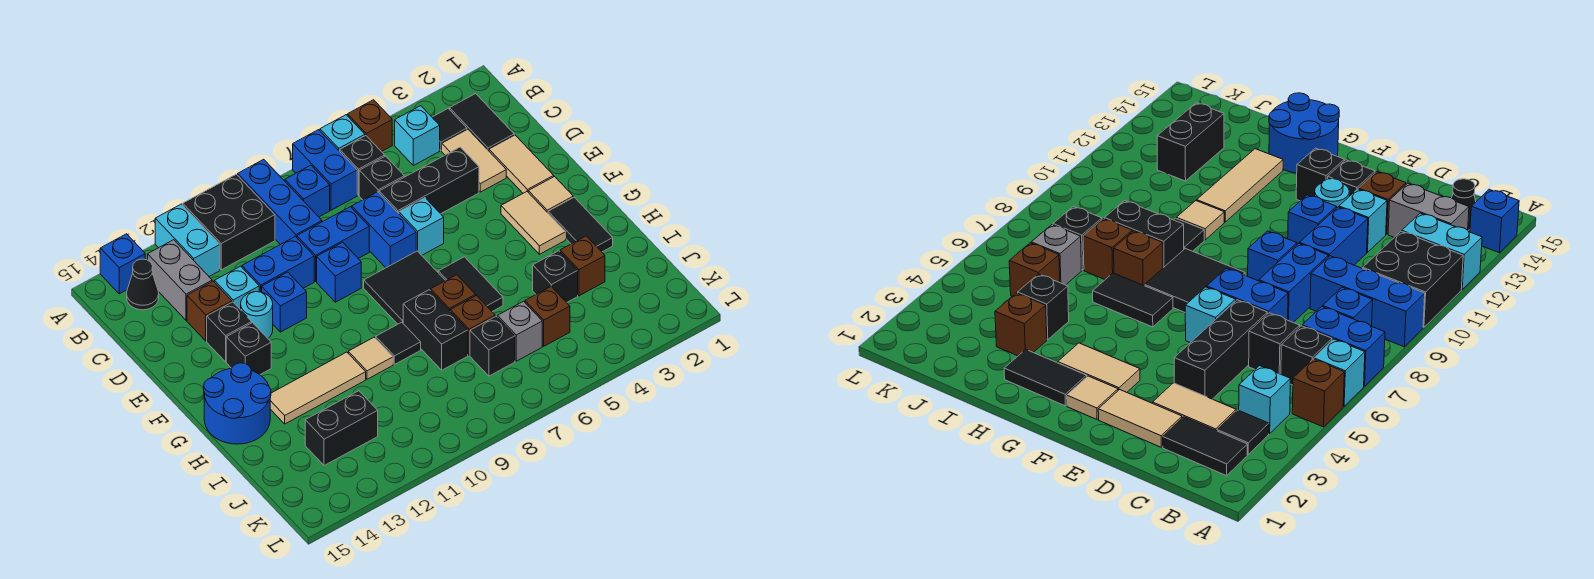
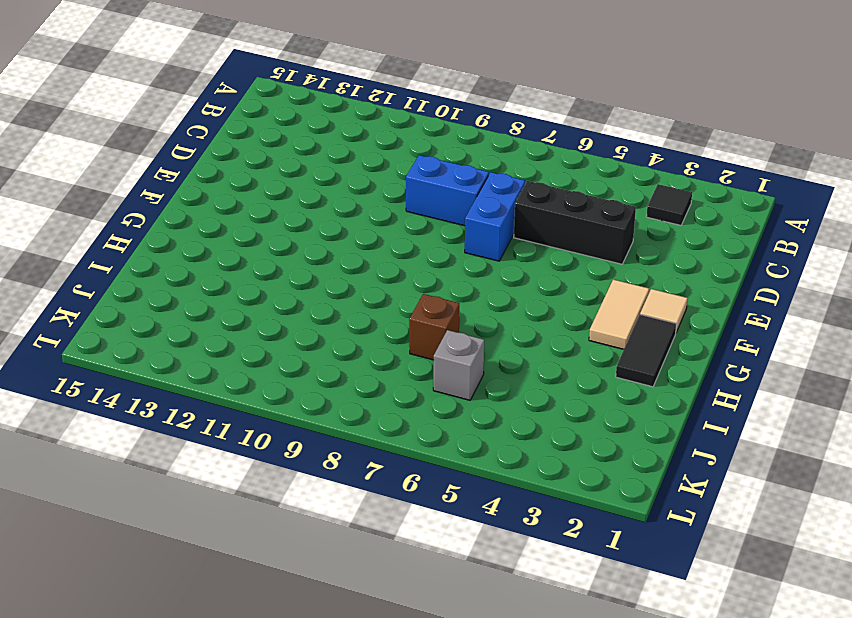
none -> brown brick A5 level 1
none -> cyan brick A6 level 1
none -> blue brick A7:B7 level 1
none -> blue brick A9:C9 level 1

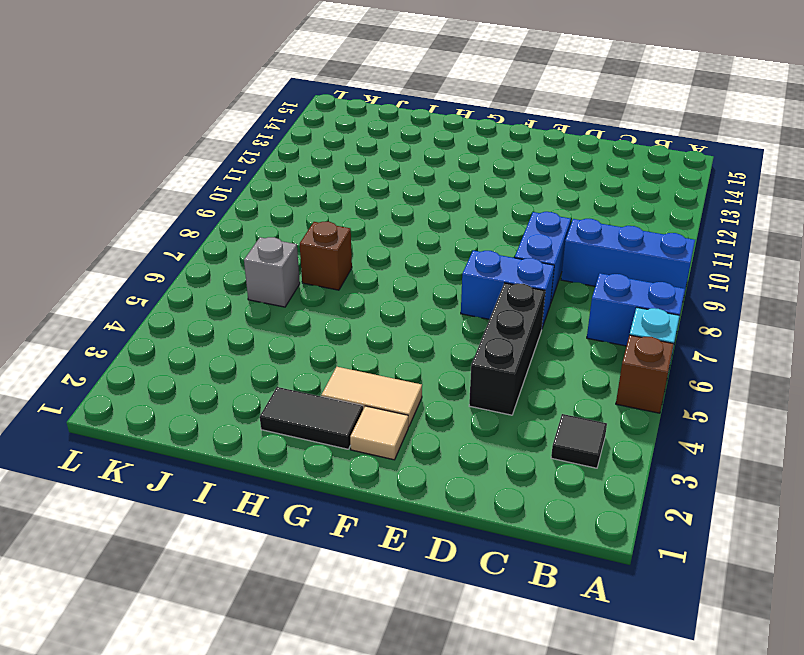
none -> black brick A10:B11 level 1
none -> cyan brick A12:B12 level 1
none -> blue brick A14 level 1
none -> black tile B2:C2 level 1

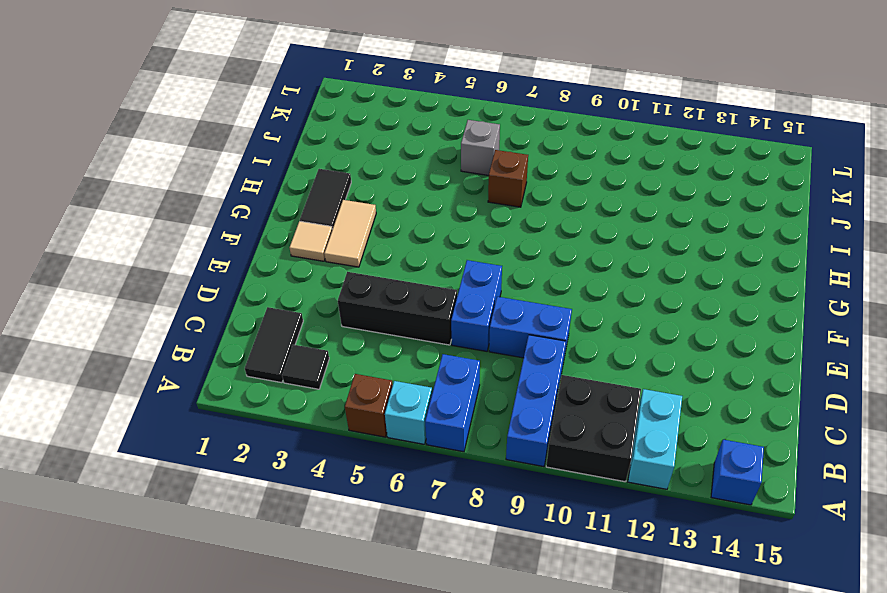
none -> cyan brick B4 level 1
none -> black brick B6 level 1
none -> blue brick B8 level 1
none -> grey brick B13:C13 level 1

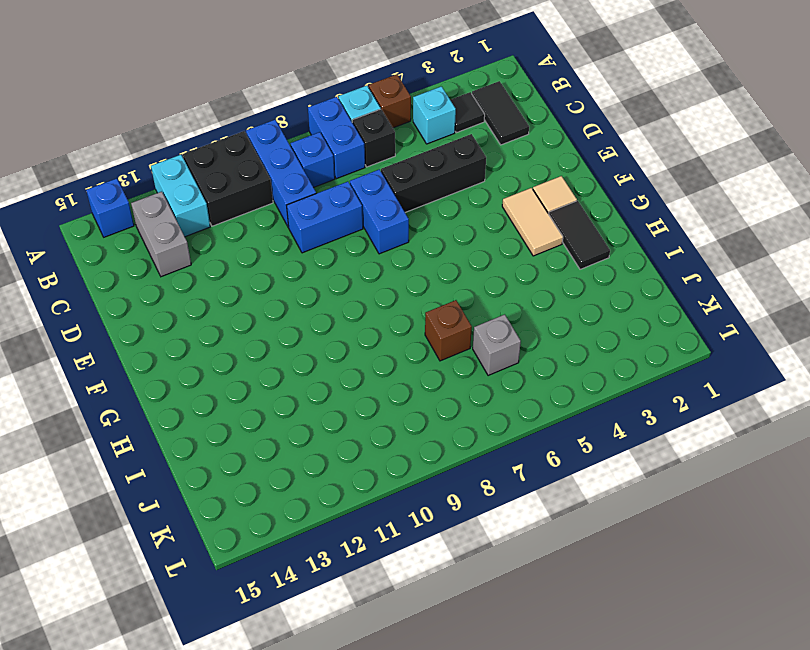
none -> black cone B14 level 1
none -> tan tile C3:D3 level 1
none -> black brick C6 level 1
none -> tan tile D2:E2 level 1

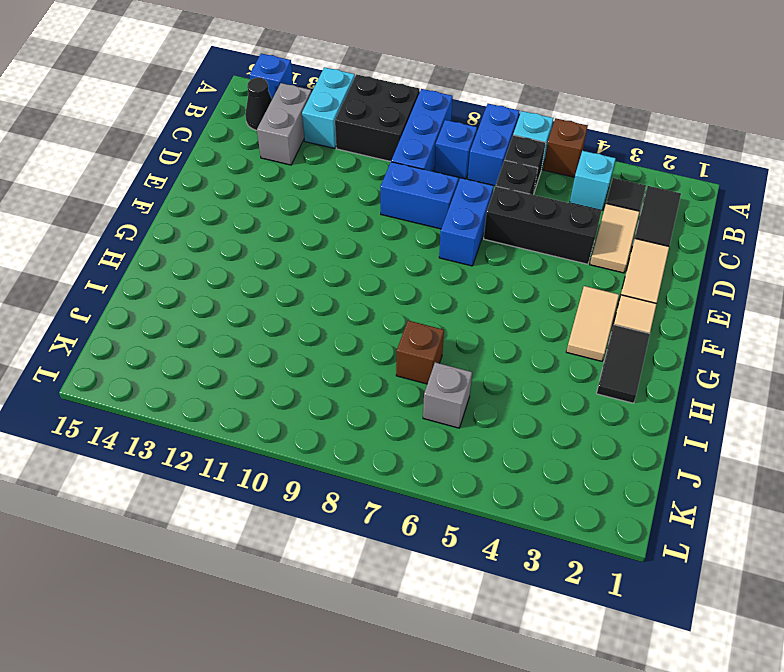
none -> blue brick D10:D11 level 1
none -> cyan brick D12 level 1
none -> brown brick D13 level 1
none -> cyan brick E6 level 1

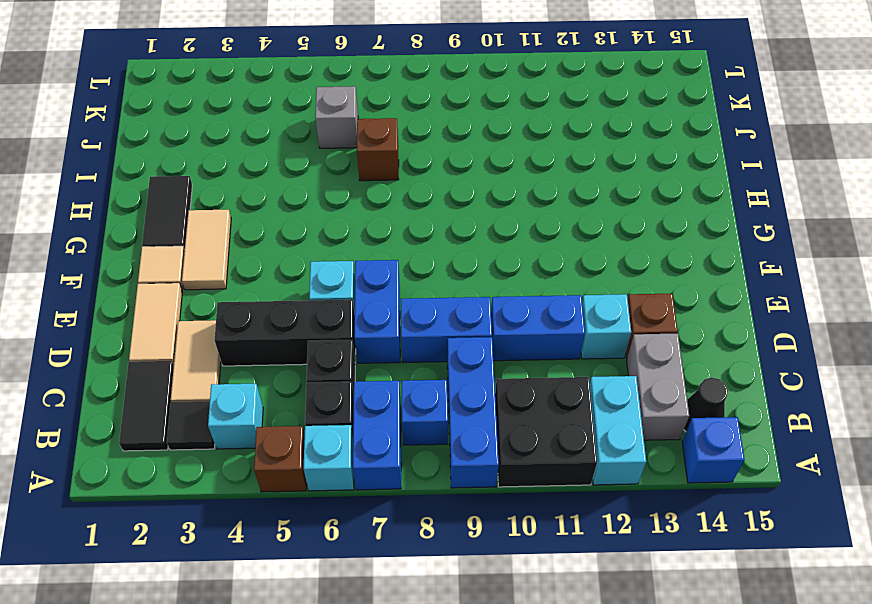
none -> blue brick E9 level 1
none -> blue brick E11 level 1
none -> cyan round brick E12 level 1
none -> black brick E13 level 1

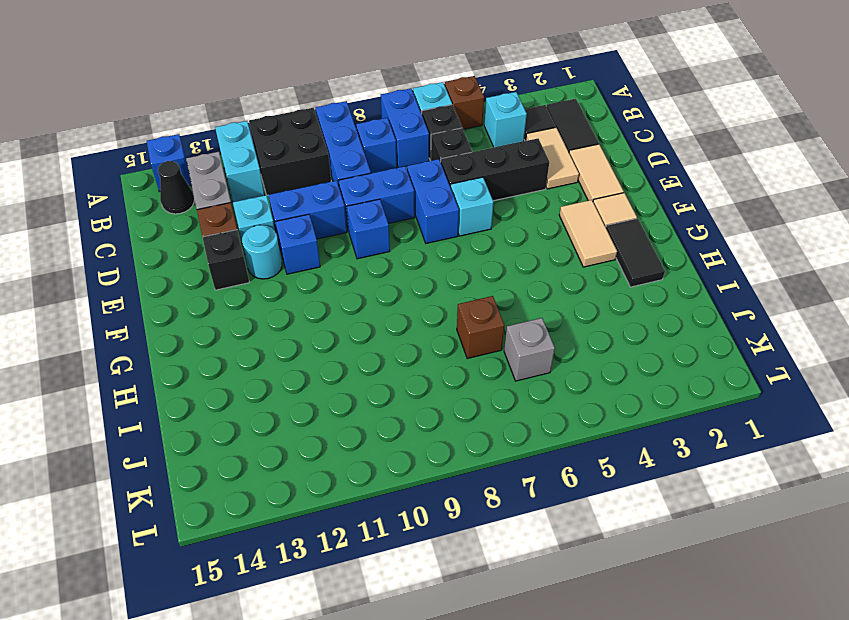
none -> black tile F7:G8 level 1
none -> black brick F13 level 1
none -> black tile G6:H6 level 1
none -> blue round brick G14:H15 level 1

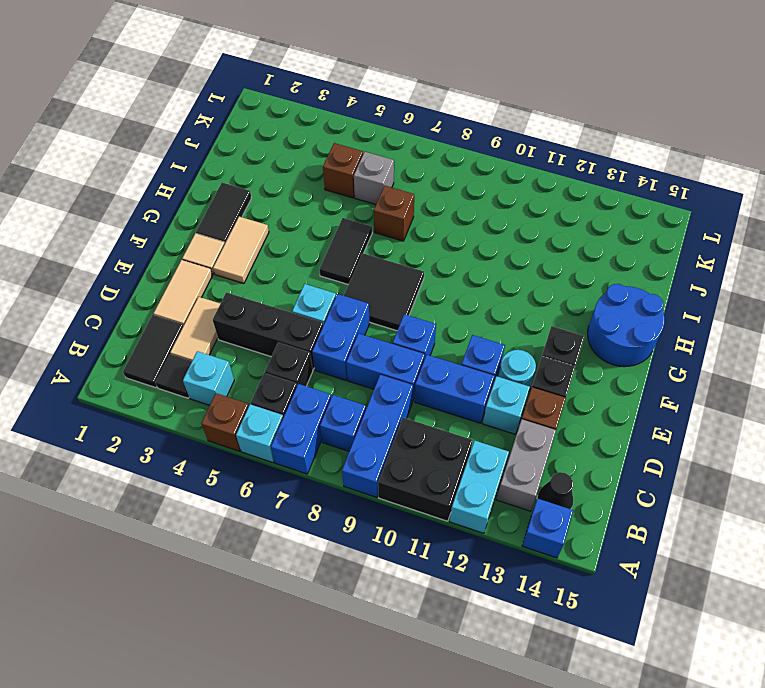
none -> brown brick H7 level 1
none -> black brick H8:I8 level 1
none -> black tile H9 level 1
none -> tan tile H10 level 1

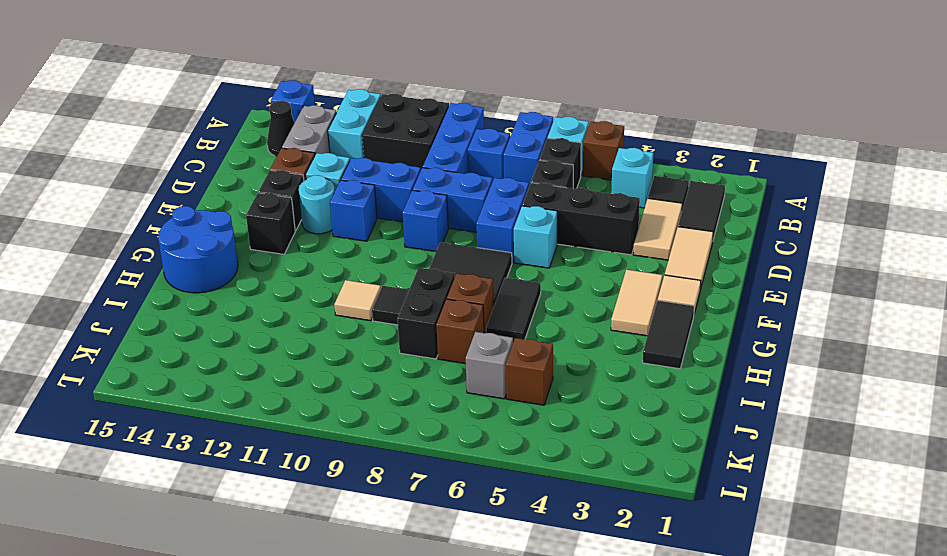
none -> tan tile H11:H13 level 1
none -> brown brick I3 level 1
none -> black brick I4 level 1
none -> black brick J7 level 1

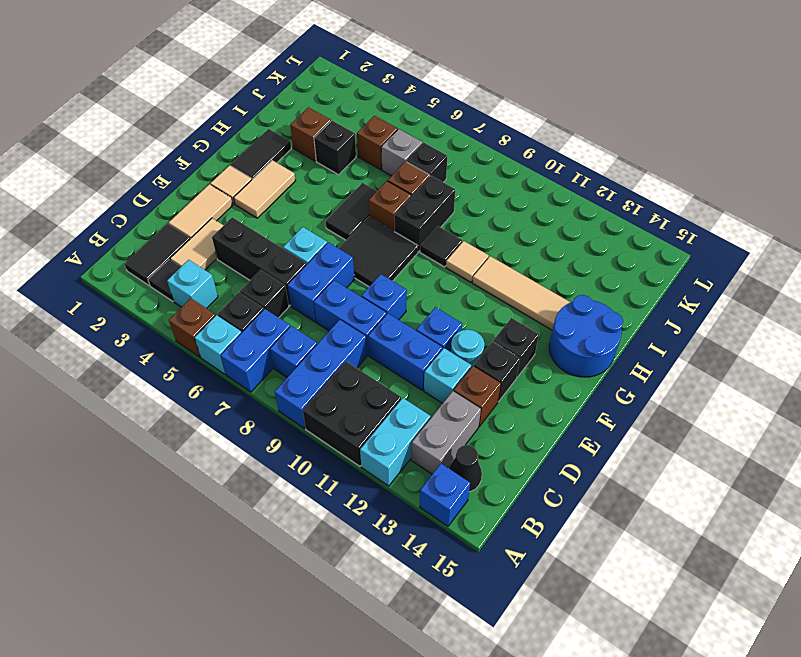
none -> black brick J12:J13 level 1

